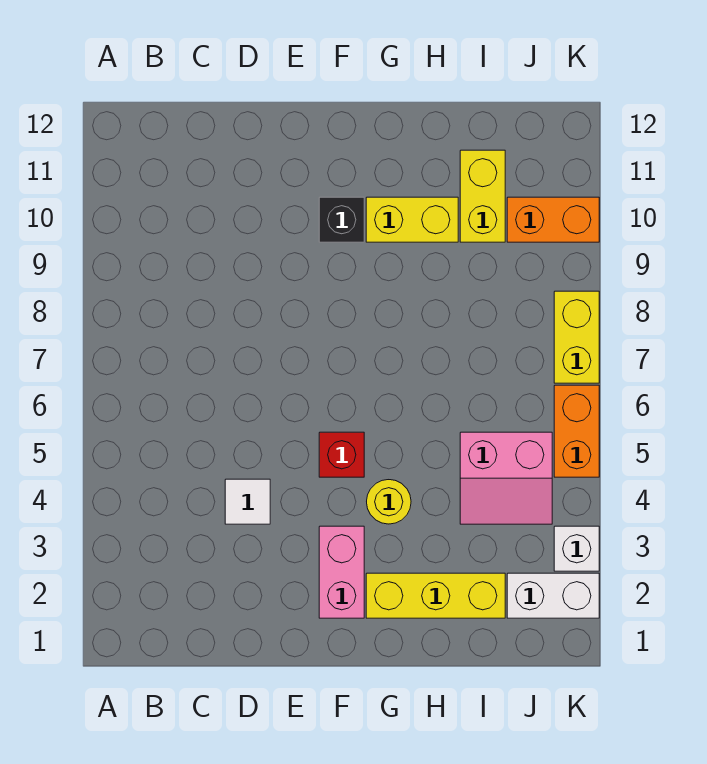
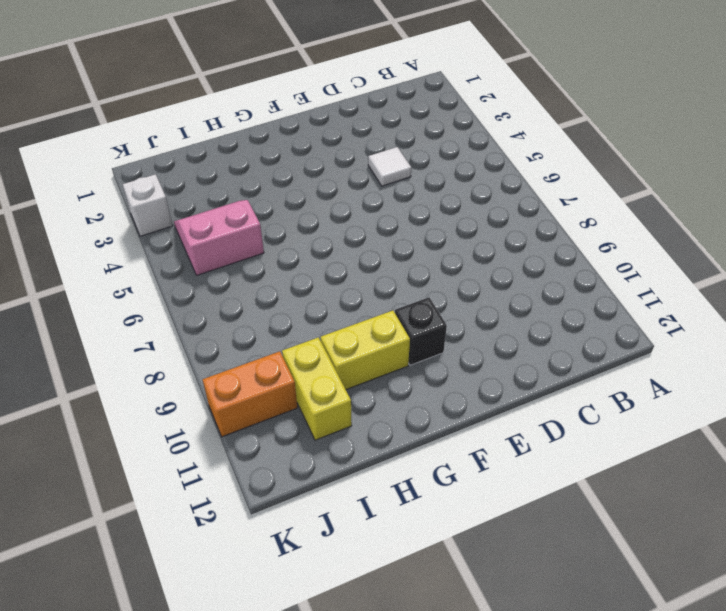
none -> pink brick F2:F3 level 1
none -> red brick F5 level 1
none -> yellow brick G2:I2 level 1

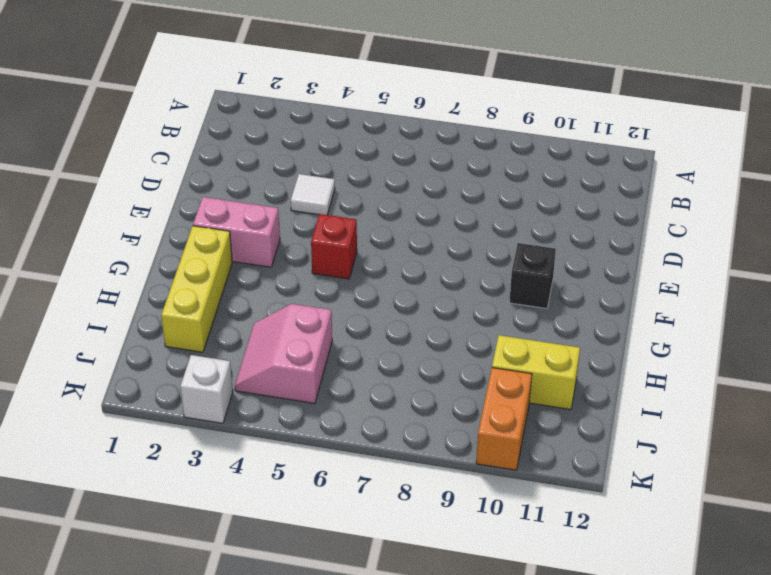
none -> yellow round brick G4 level 1
none -> yellow brick G10:H10 level 1
none -> white brick J2:K2 level 1

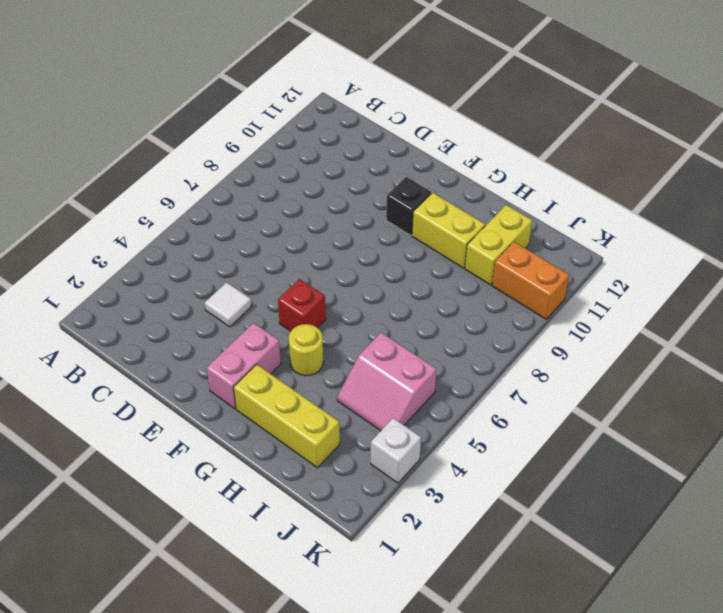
none -> white brick J2:K2 level 1
none -> orange brick K5:K6 level 1
none -> yellow brick K7:K8 level 1

